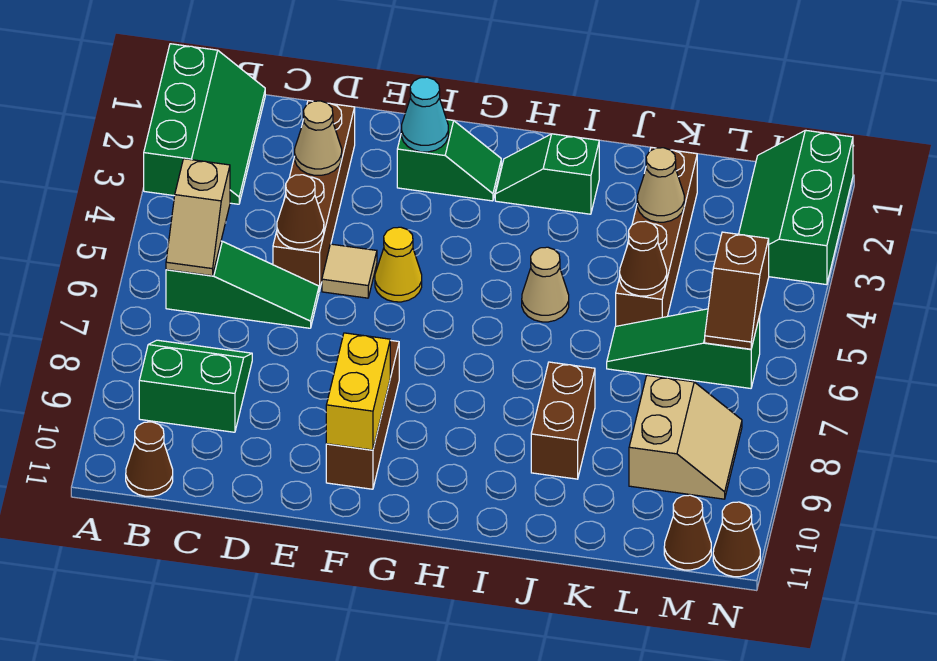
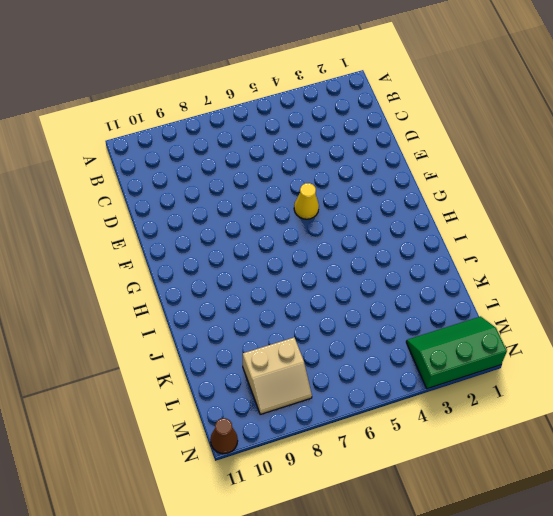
none -> green slope A1:B3 level 1 top A
none -> green slope B6:D6 level 1 top B
none -> green slope B8:C9 level 1 top 9

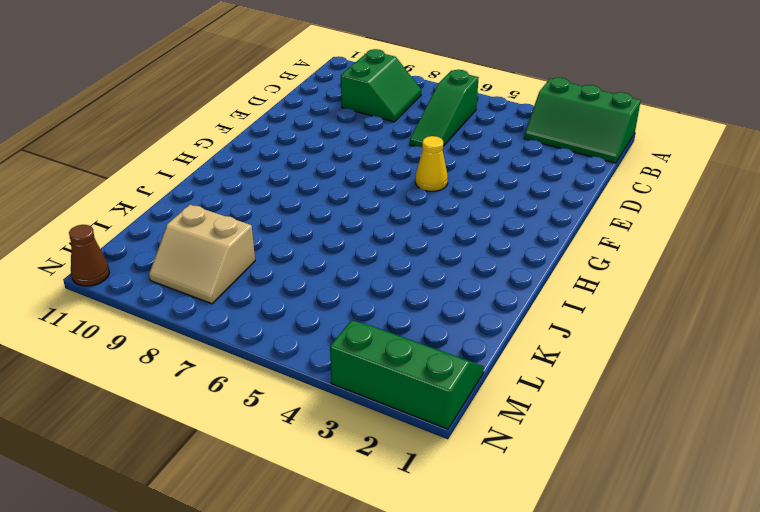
none -> brown cone B11 level 1
none -> brown brick D2:D5 level 1
none -> tan tile E5 level 1

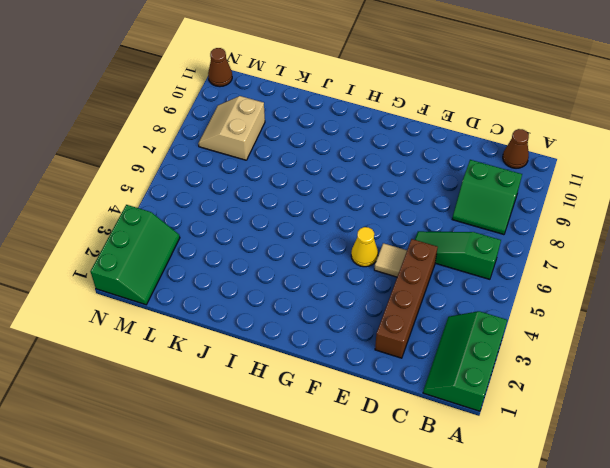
none -> green slope F2:G2 level 1 top F
none -> brown brick F8:F10 level 1
none -> green slope H2:I2 level 1 top I

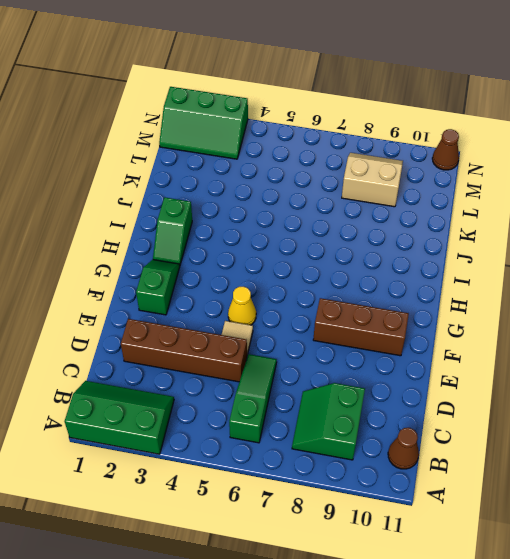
none -> tan cone I5 level 1
none -> brown brick J8:J9 level 1
none -> brown brick K2:K5 level 1

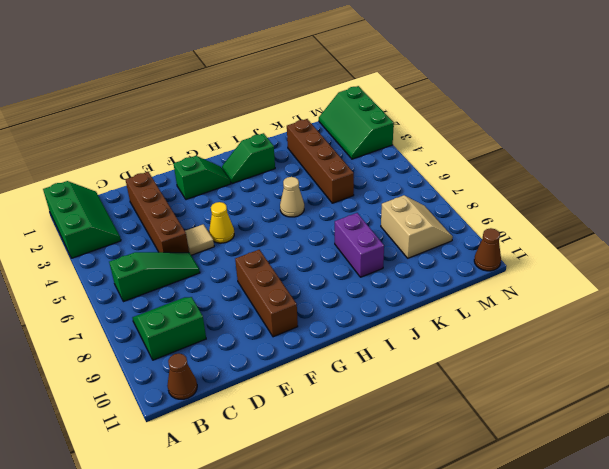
purple brick J8:J9 level 1 -> brown brick J8:J9 level 1
none -> green slope K6:M6 level 1 top M
none -> brown cone M11 level 1
none -> tan slope B5:B6 level 2 top 5

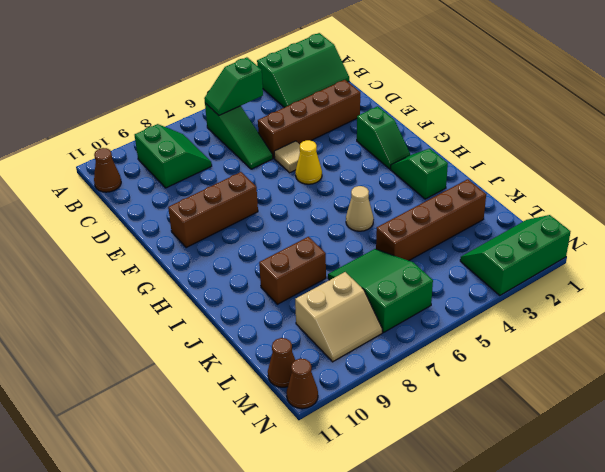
green slope B5:B6 level 2 top 5 -> tan slope B5:B6 level 2 top 5
green slope K6:M7 level 1 top M -> green slope K6:M6 level 1 top M
none -> tan cone D3 level 2
none -> brown cone D5 level 2
none -> cyan cone F2 level 2

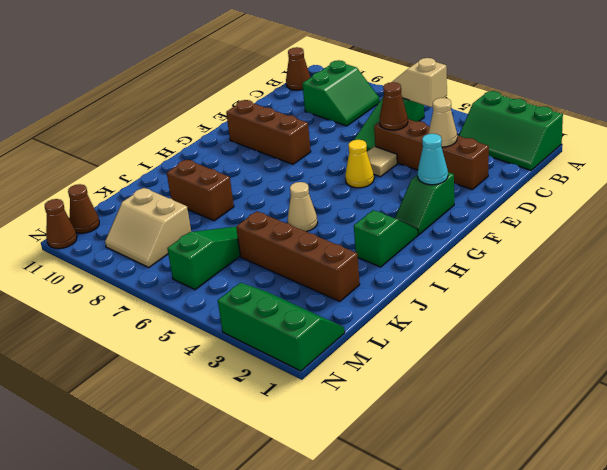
none -> yellow brick F9:F10 level 2
none -> tan cone K3 level 2
none -> brown cone K5 level 2

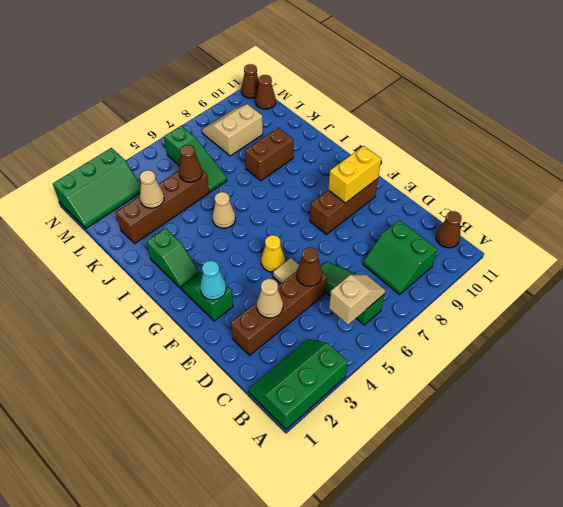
none -> brown slope M5:M6 level 2 top 5

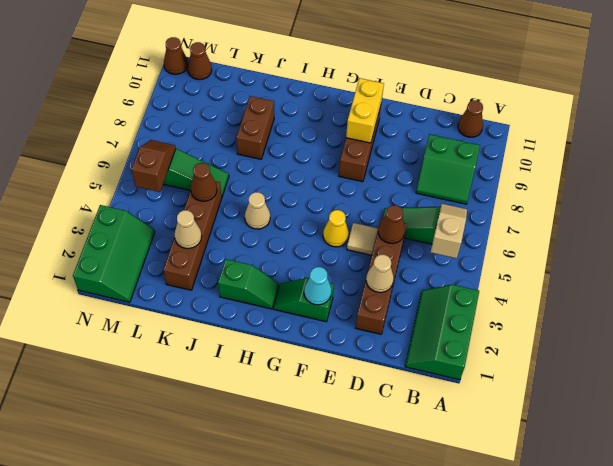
none -> tan slope L8:M9 level 1 top L

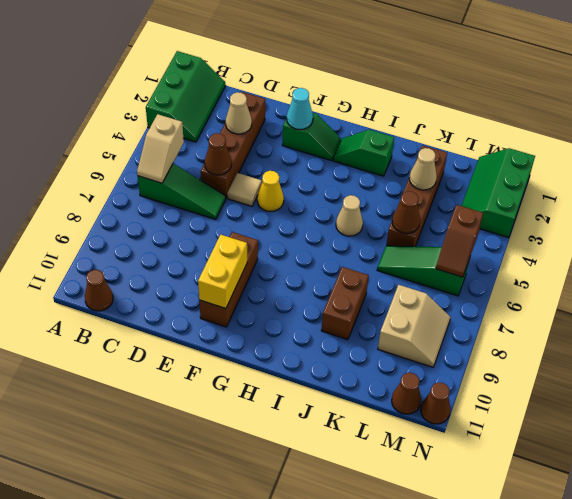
none -> green slope B8:C9 level 1 top 9

